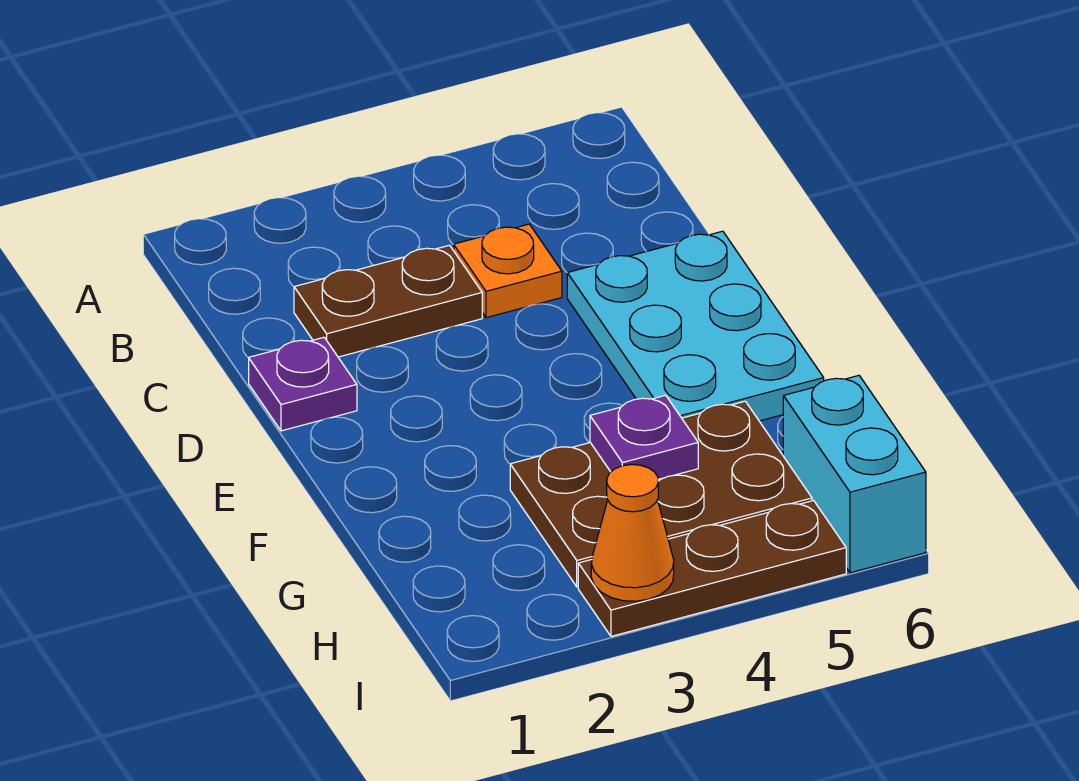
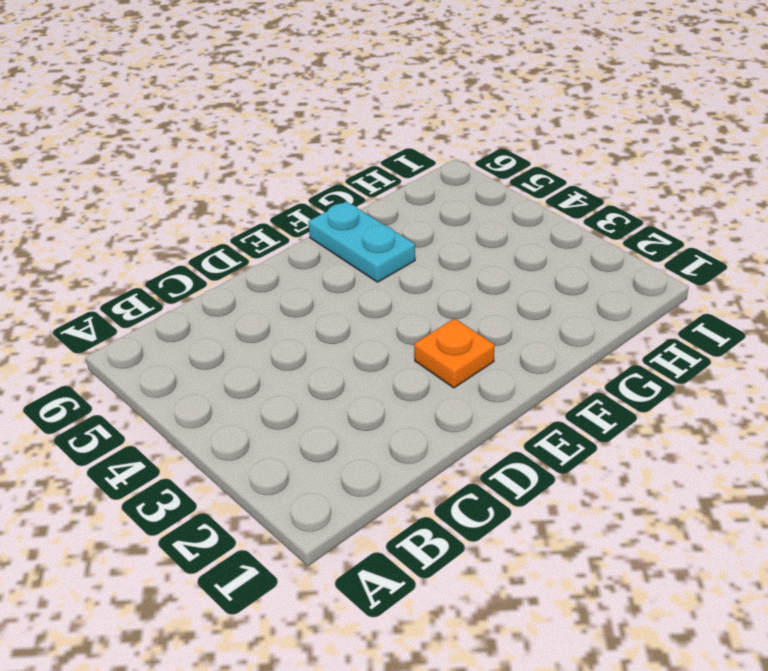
orange plate E2 level 1 -> orange plate C4 level 1
cyan plate F5:F6 level 1 -> cyan plate D5:F6 level 1
none -> brown plate C2:C3 level 1
none -> purple plate D1 level 1

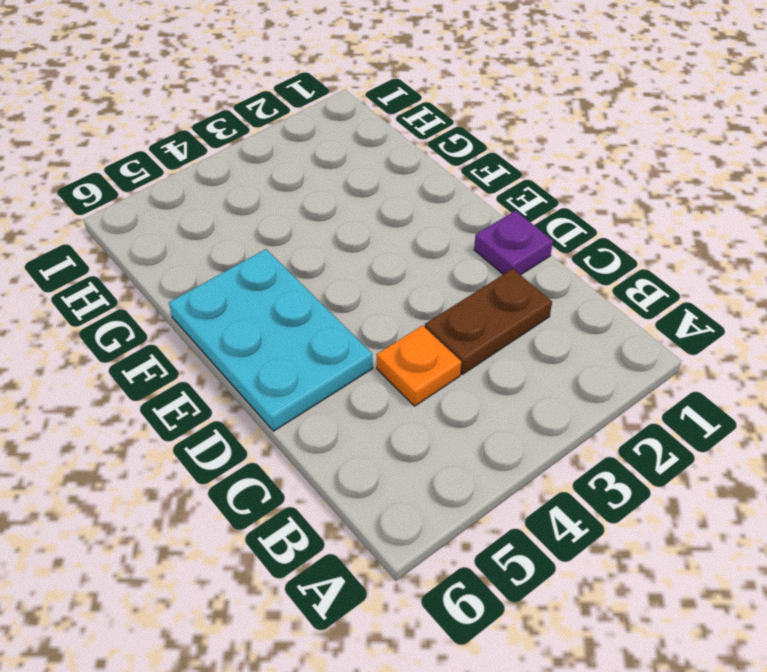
none -> brown plate G3:H5 level 1
none -> cyan brick H6:I6 level 1

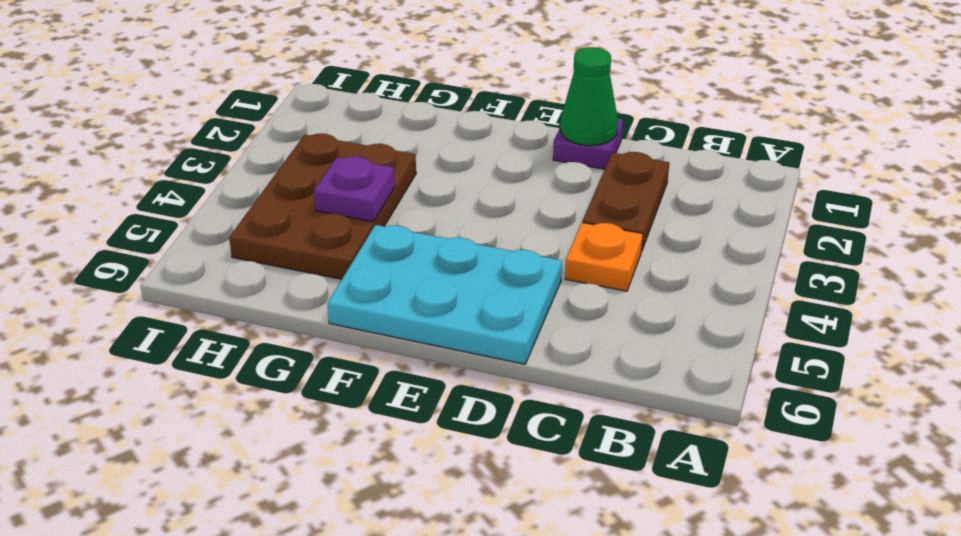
green cone D1 level 2 -> none
none -> cyan brick H6:I6 level 1
none -> brown plate I3:I5 level 1

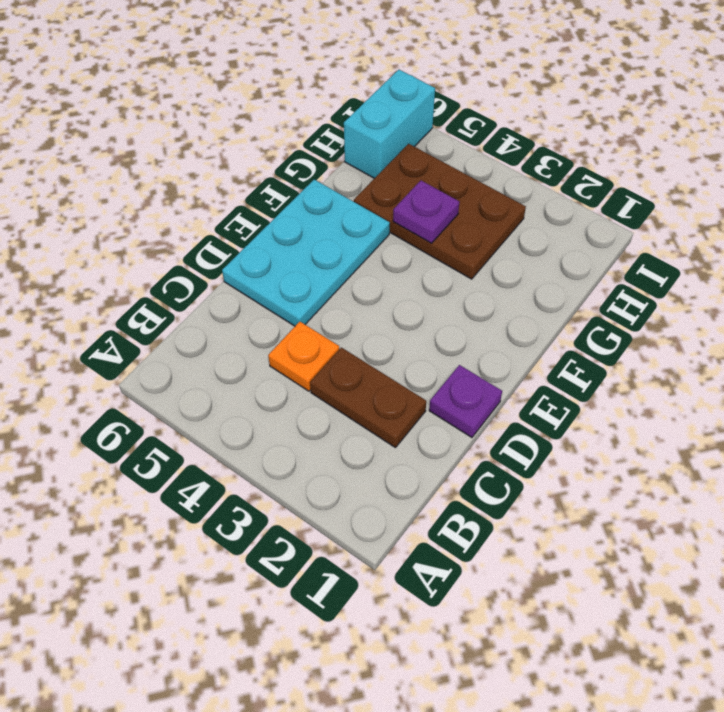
none -> brown plate I3:I5 level 1
none -> orange cone I3 level 2

